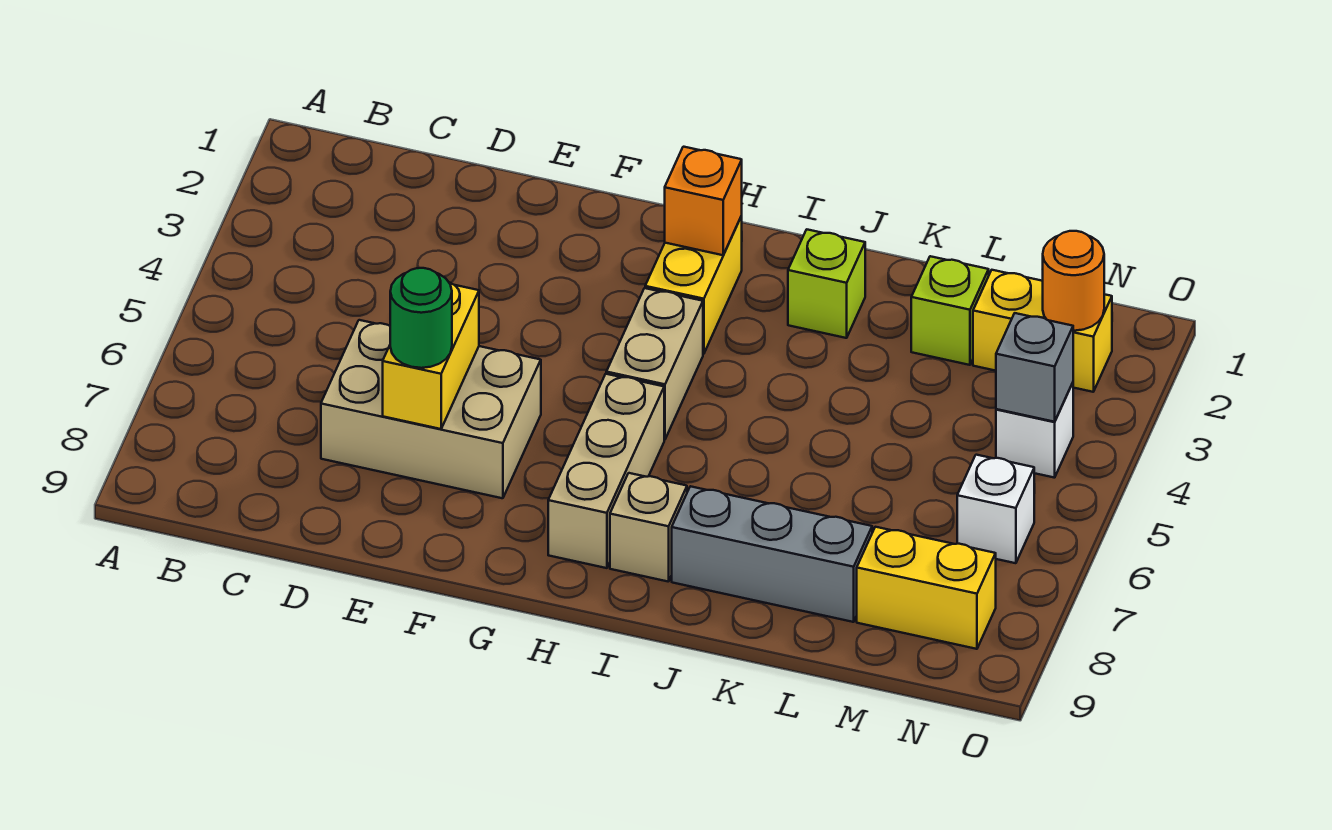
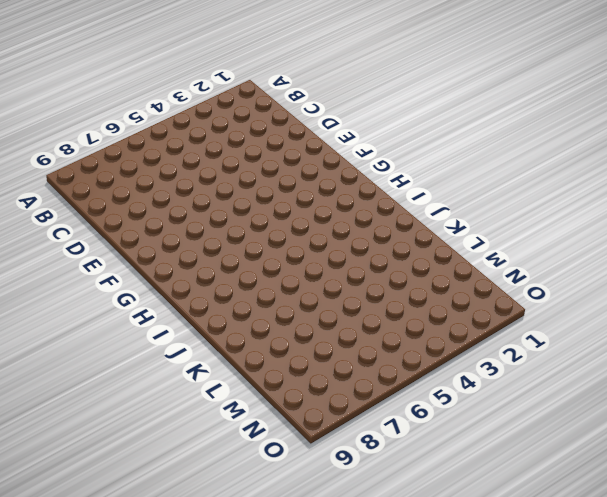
none -> tan brick D6:F7 level 1
none -> yellow brick H2:H3 level 1
none -> tan brick H4:H5 level 1

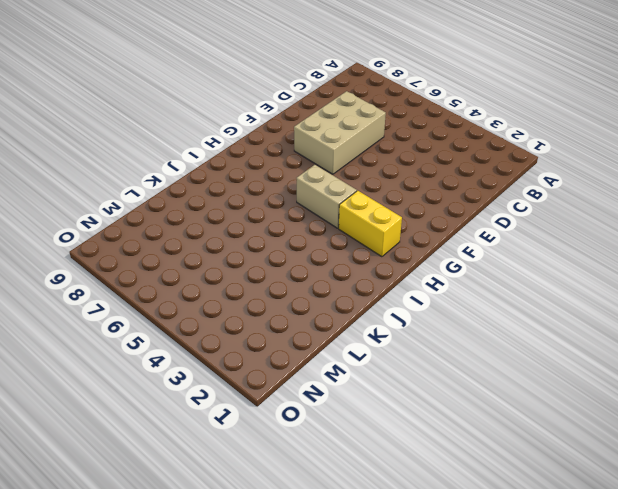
none -> tan brick H6:H8 level 1
none -> tan brick I8 level 1
none -> lime brick J2 level 1

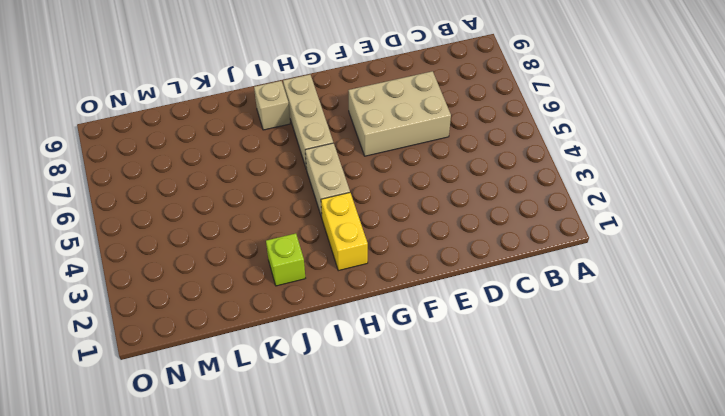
none -> grey brick J8:L8 level 1
none -> lime brick L2 level 1
none -> yellow brick M2:N2 level 1

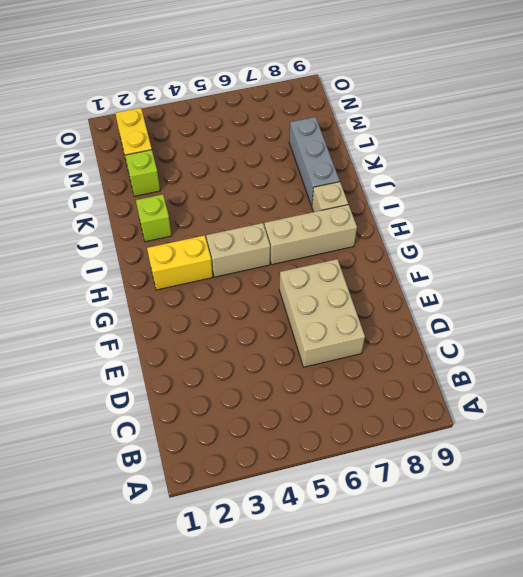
none -> yellow brick M8:N8 level 1
none -> white brick N4 level 1
none -> white brick N6 level 1

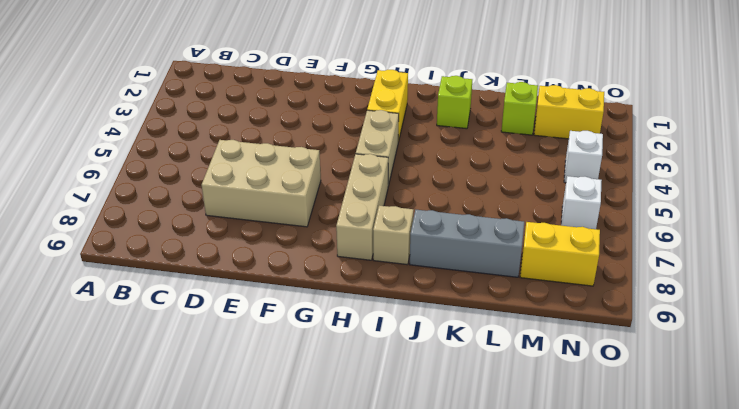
none -> yellow brick E6:E7 level 2
none -> orange brick H2 level 2
none -> orange round brick N2 level 2

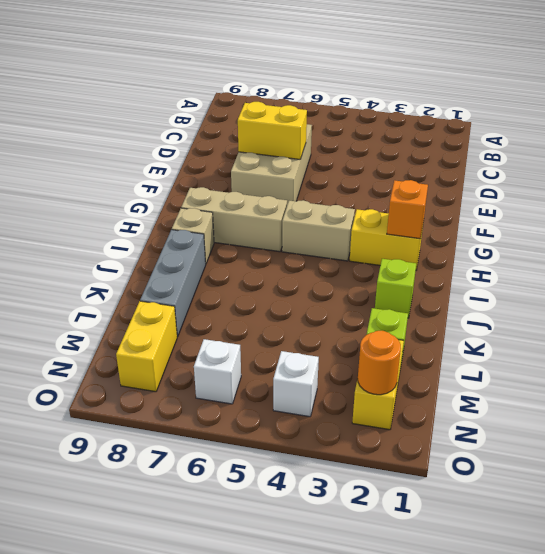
none -> grey brick N4 level 2
none -> green round brick E7 level 3

